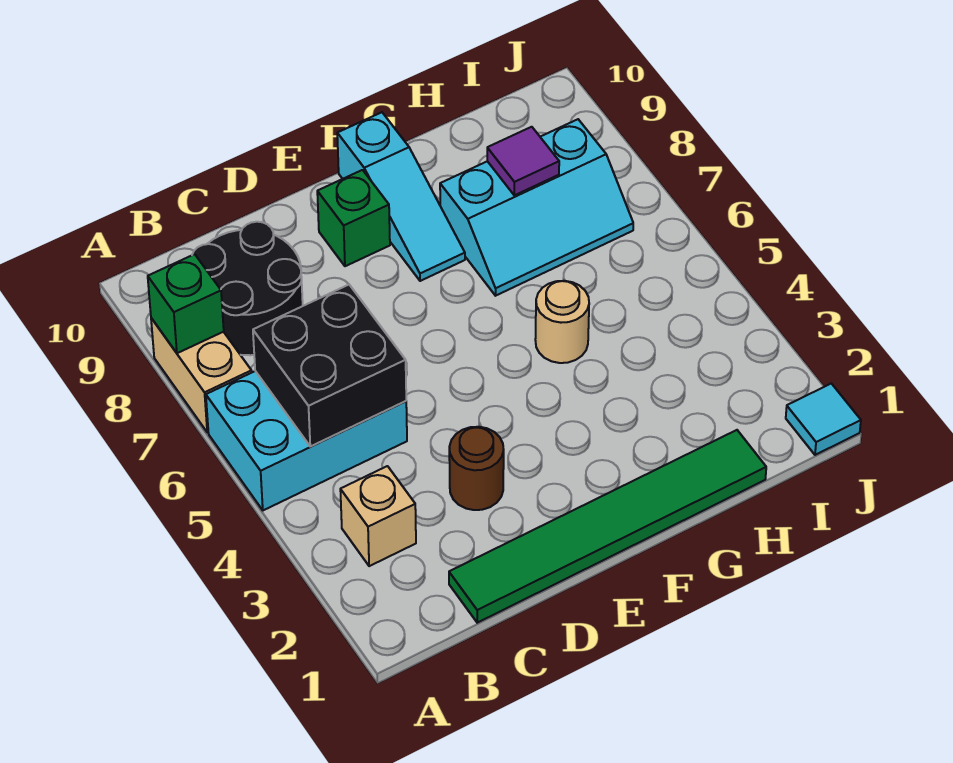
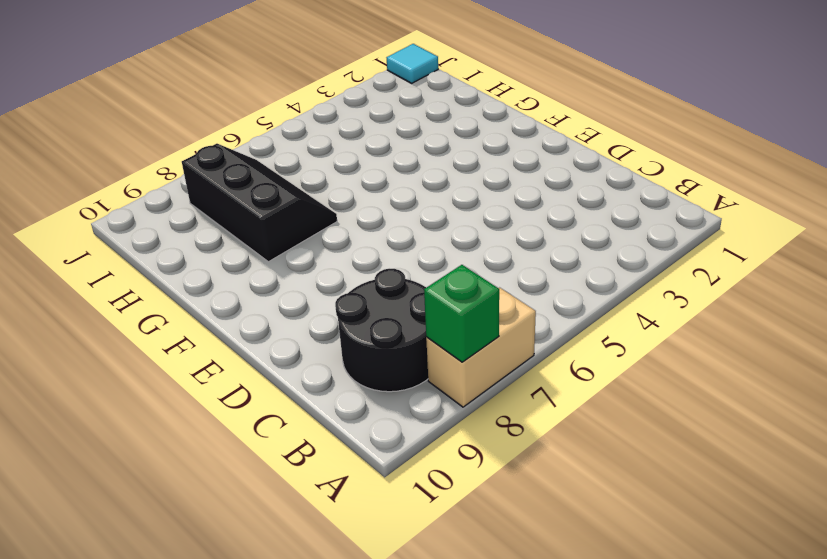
black slope G7:I8 level 1 top 8 -> cyan slope G7:I8 level 1 top 8
none -> cyan brick A5:C6 level 1
none -> tan brick B3 level 1
none -> green tile C1:H1 level 1

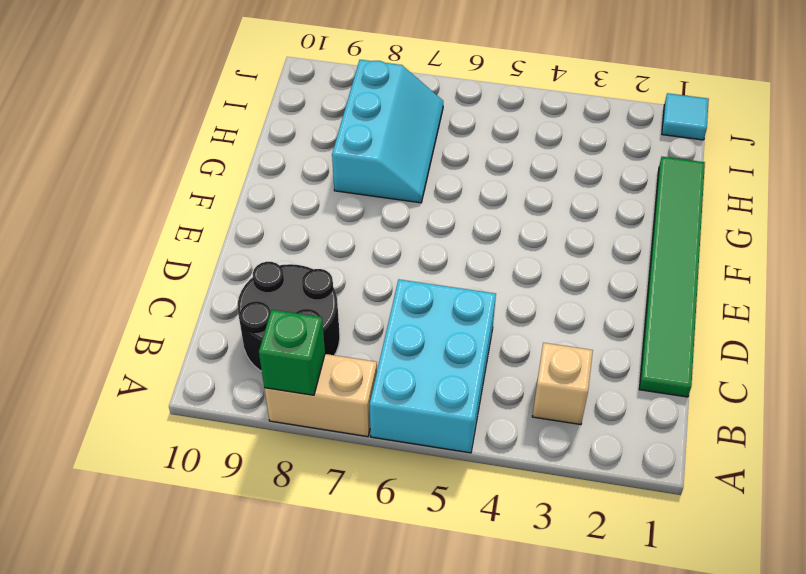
none -> brown round brick D3 level 1
none -> green brick E9 level 1
none -> cyan slope F8:F10 level 1 top 10

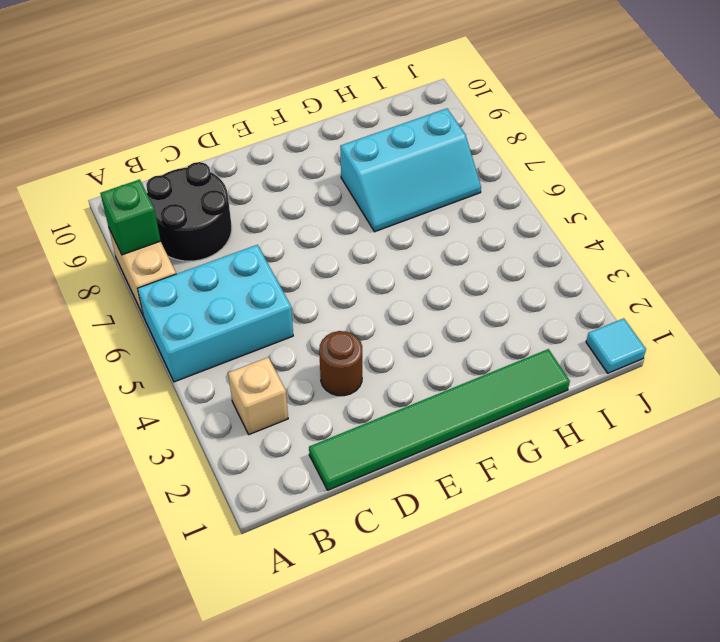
none -> green brick E9 level 1
none -> cyan slope F8:F10 level 1 top 10
none -> tan round brick G5 level 1

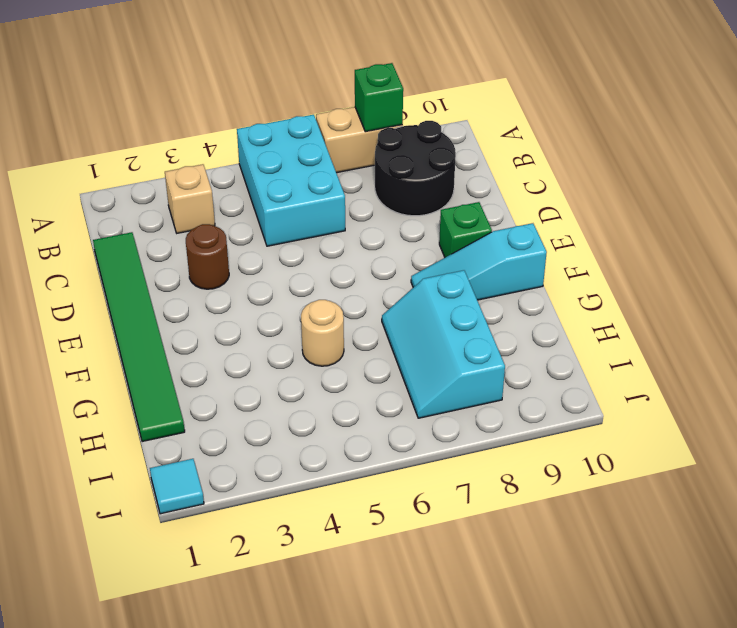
none -> black brick B5:C6 level 2
none -> purple tile H8 level 2

